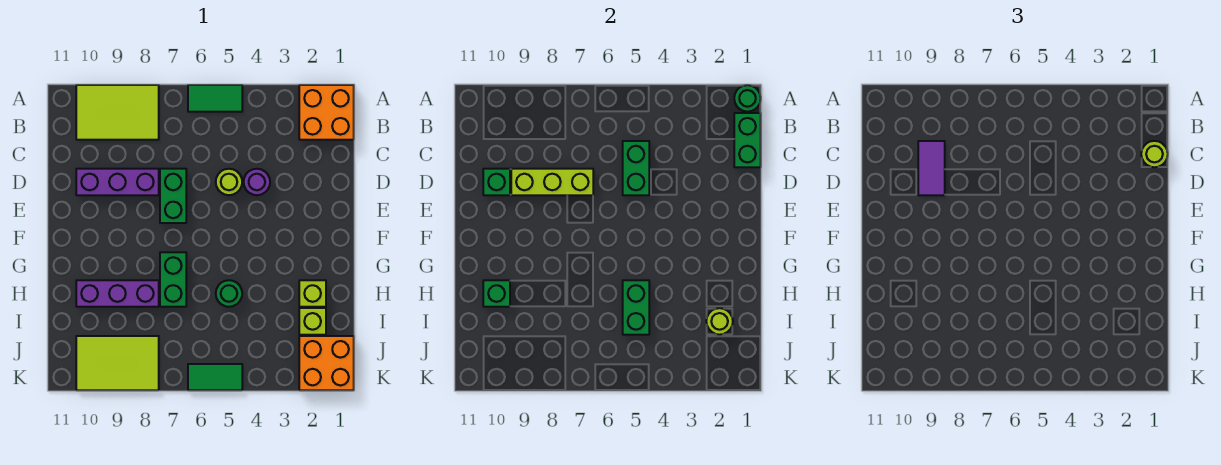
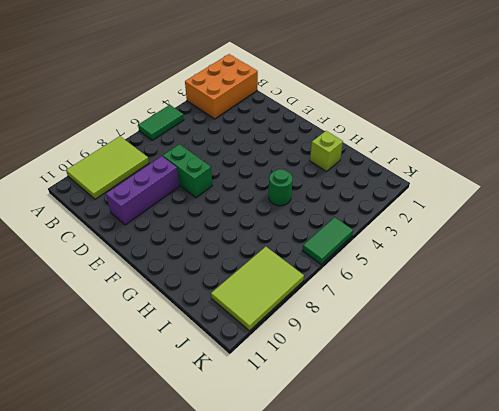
orange brick A1:B3 level 1 -> orange brick A1:B2 level 1
none -> purple round brick D4 level 1
none -> lime round brick D5 level 1
none -> green brick G7:H7 level 1

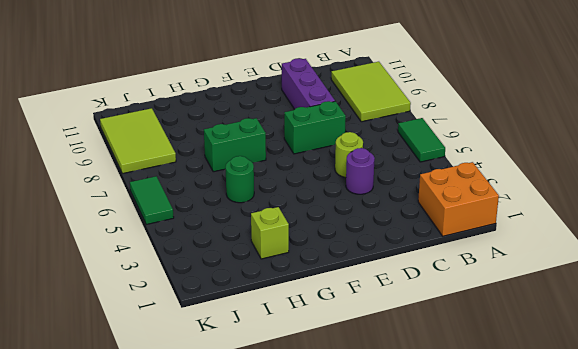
none -> purple brick H8:H10 level 1
none -> lime brick I2 level 1
none -> orange brick J1:K2 level 1

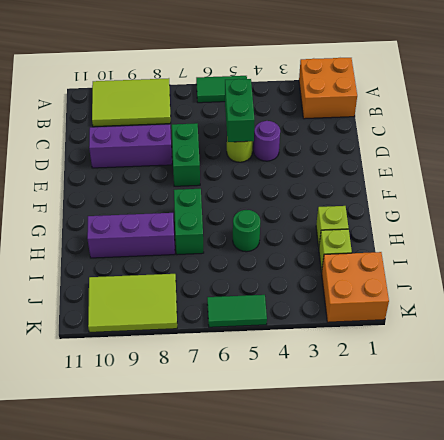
none -> green round brick A1 level 2
none -> green brick B1:C1 level 2
none -> lime brick D7:D9 level 2

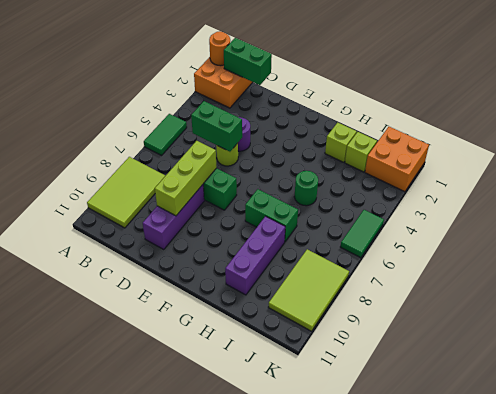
orange round brick A1 level 2 -> green round brick A1 level 2
none -> green brick D10 level 2
none -> green brick H5:I5 level 2
none -> green brick H10 level 2

